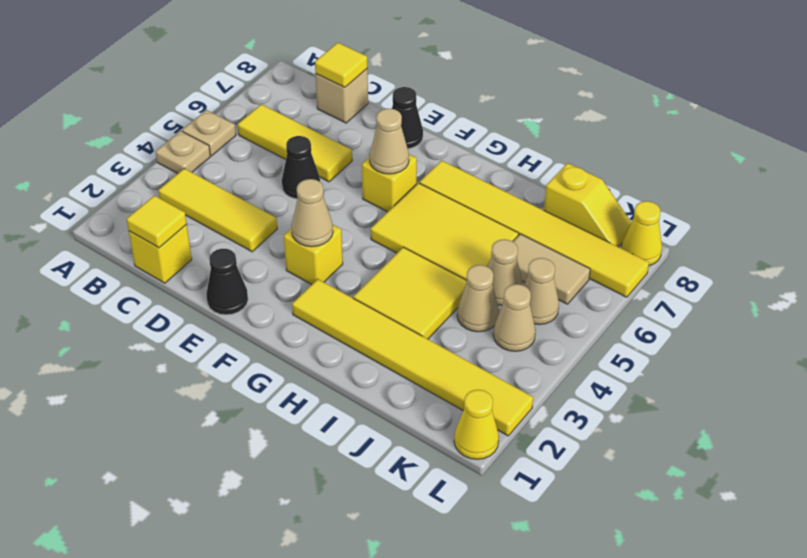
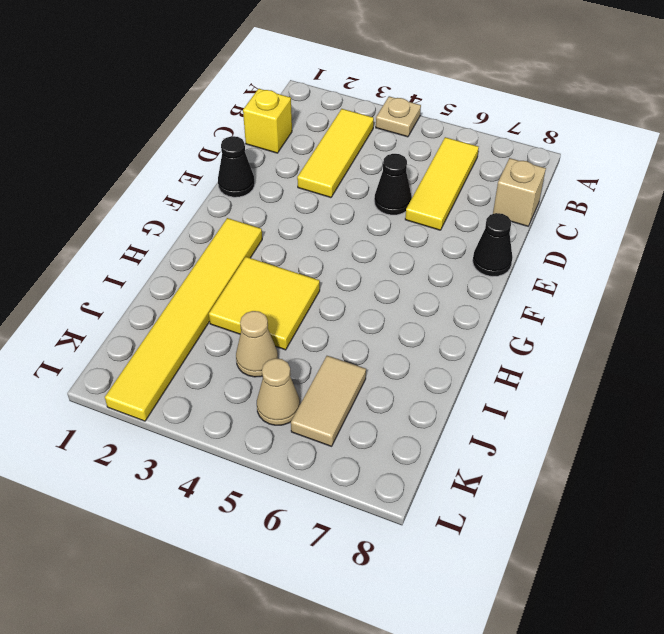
none -> tan plate A5 level 1
none -> yellow brick F3 level 1
none -> yellow brick F6 level 1

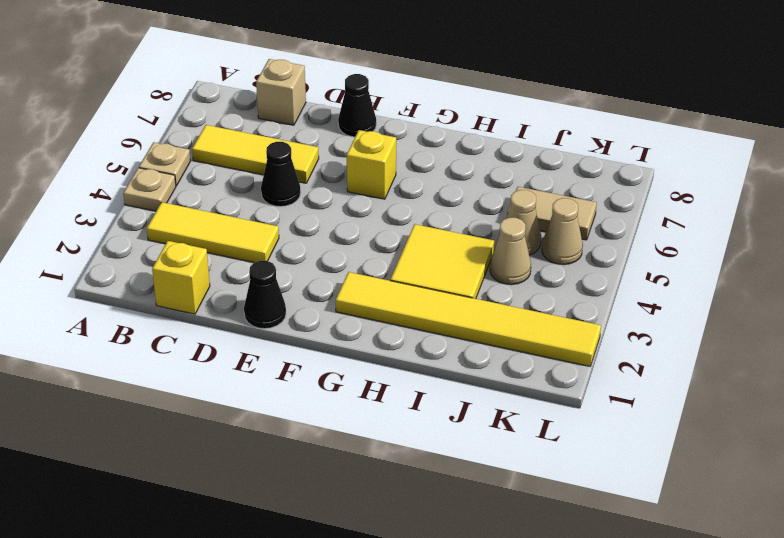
none -> yellow brick F3 level 1
none -> yellow tile G5:I6 level 1
none -> yellow tile G7:L7 level 1

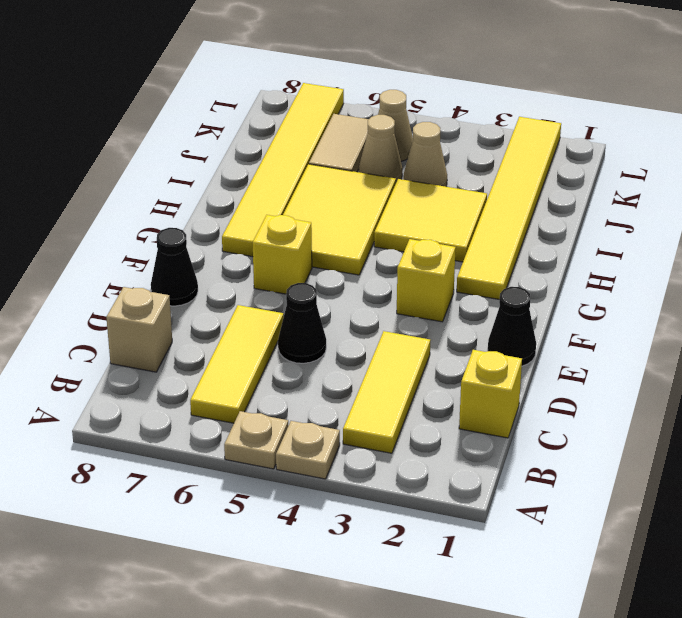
none -> yellow slope J8:K8 level 1 top J
none -> tan cone K4 level 1
none -> yellow cone L1 level 1

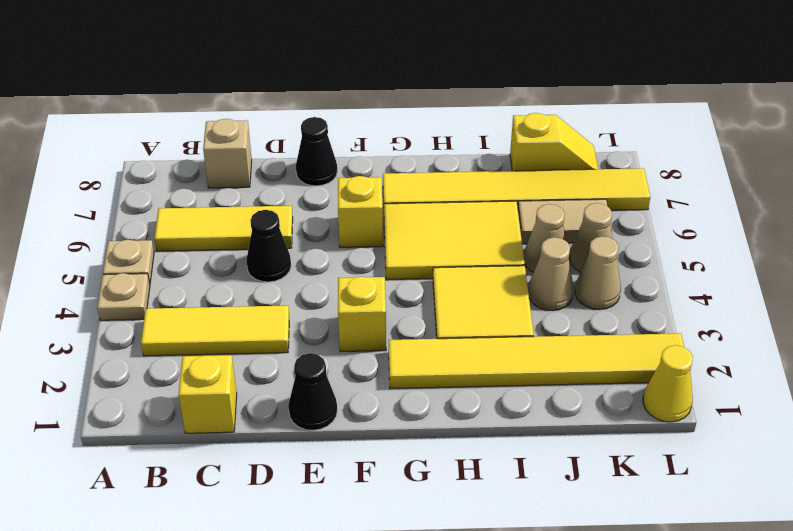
none -> yellow cone L8 level 1
none -> yellow tile C1 level 2
none -> yellow tile C8 level 2

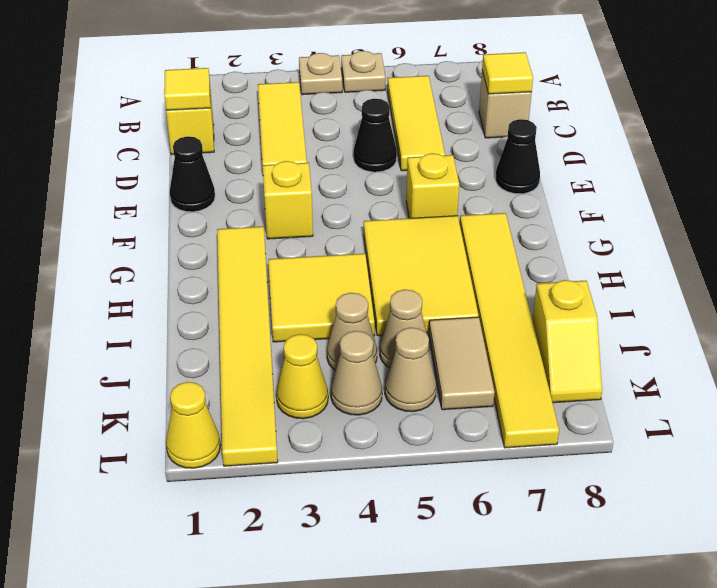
yellow cone K3 level 1 -> yellow cone L8 level 1
none -> tan cone F3 level 2
none -> tan cone F6 level 2

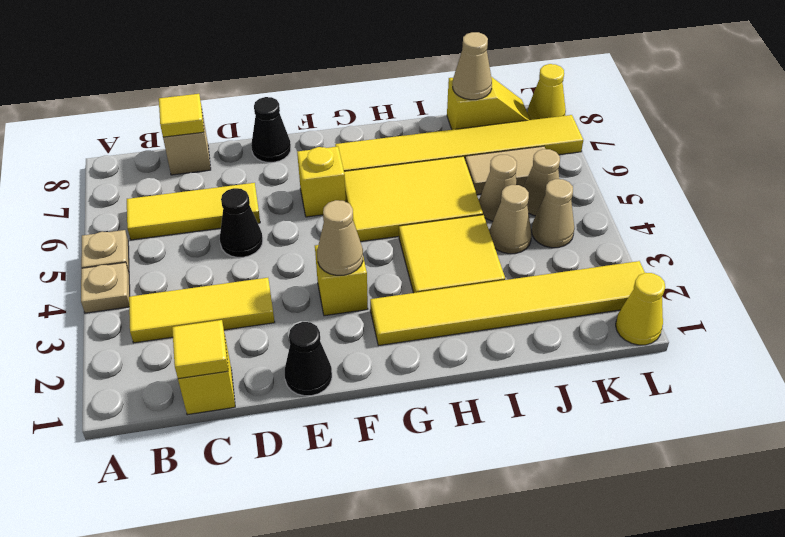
tan cone J8 level 2 -> tan cone F6 level 2

